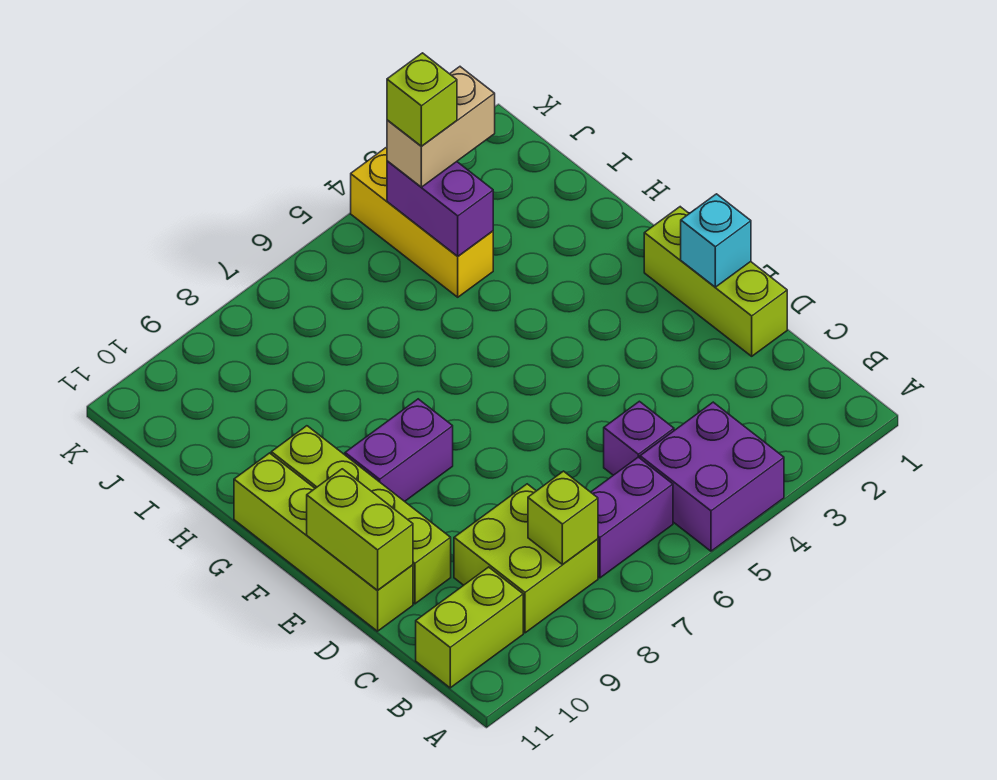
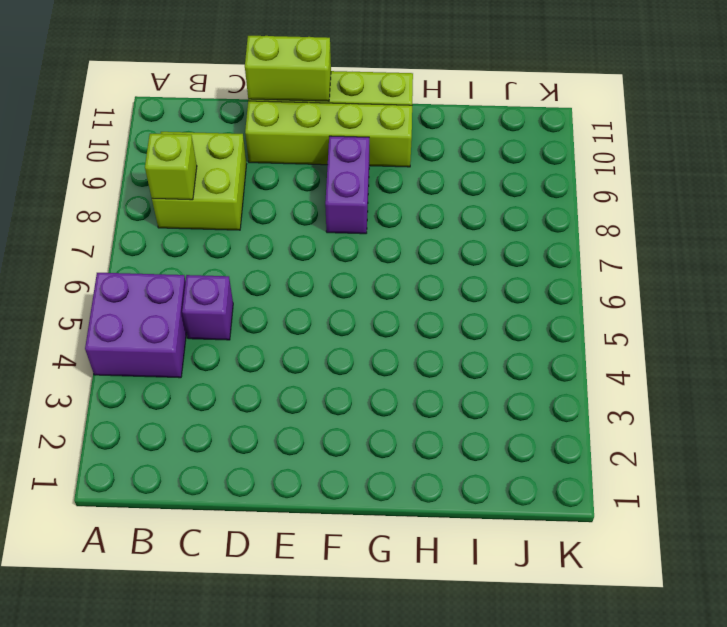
none -> purple brick B6:B7 level 1
none -> lime brick B10:B11 level 1
none -> lime brick D1:F1 level 1

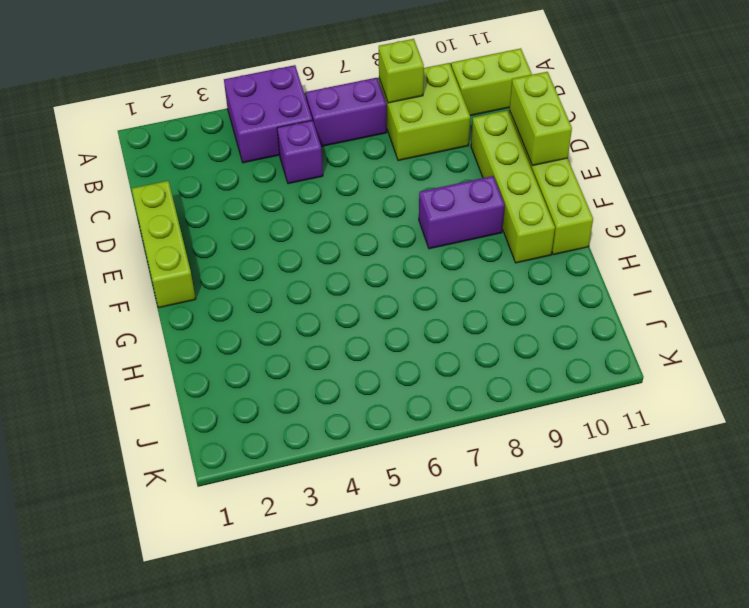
none -> yellow brick I4:K4 level 1
none -> cyan brick E1 level 2
none -> purple brick I4:J4 level 2

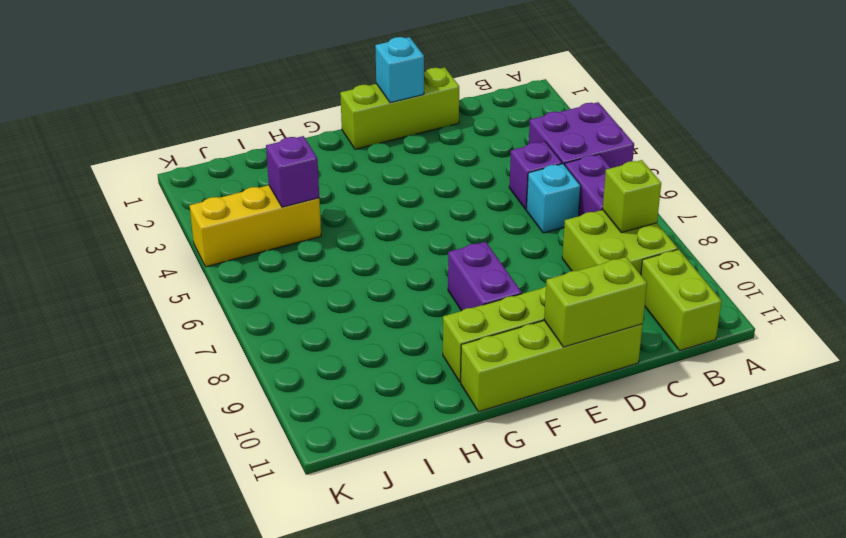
cyan brick C6 level 1 -> none
purple brick I4 level 2 -> purple brick I4:J4 level 2
none -> tan brick J3:J4 level 3
none -> lime brick J4 level 4

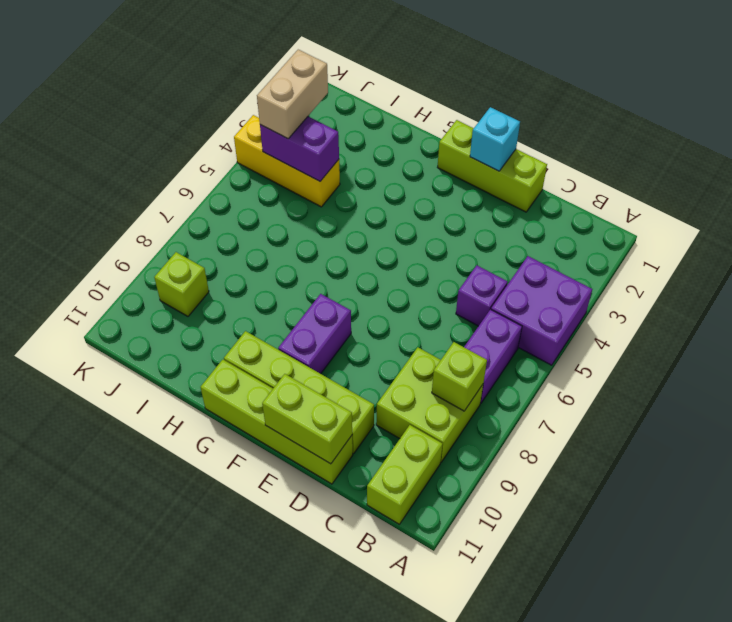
lime brick J9 level 1 -> lime brick J4 level 4

